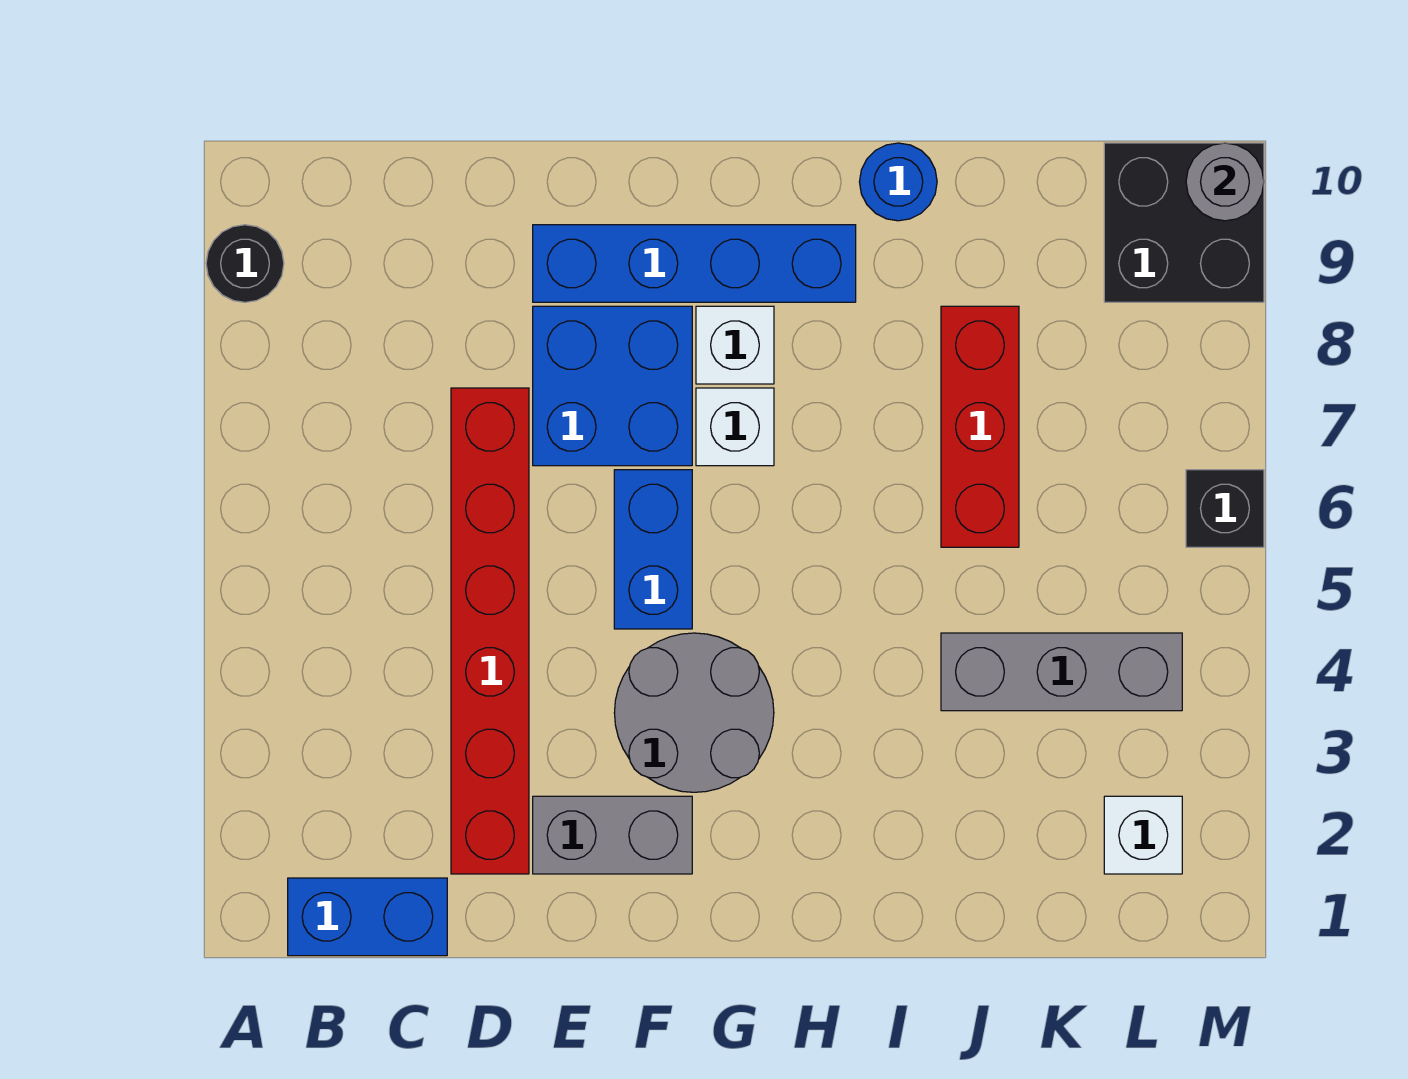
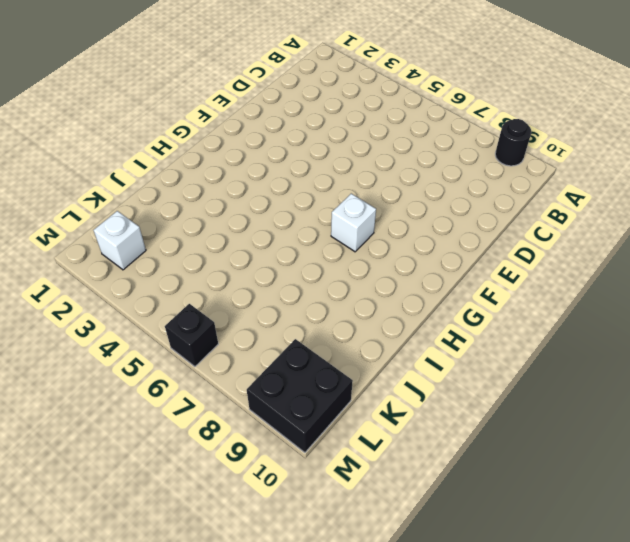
none -> blue brick B1:C1 level 1
none -> red brick D2:D7 level 1
none -> grey brick E2:F2 level 1

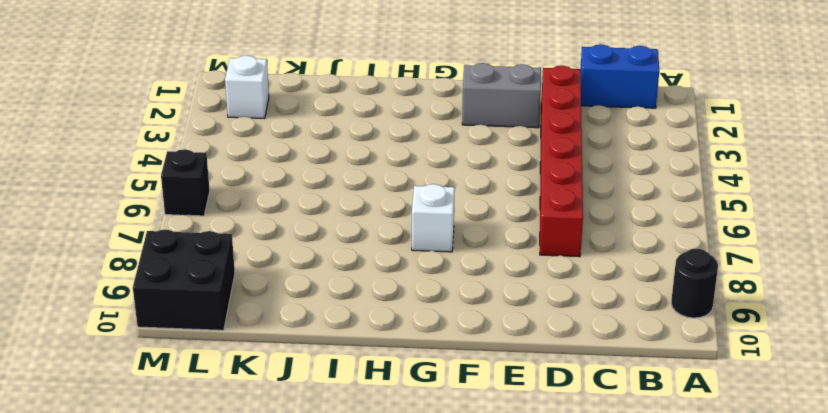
none -> blue brick E7:F8 level 1
none -> blue brick E9:H9 level 1
none -> grey round brick F3:G4 level 1

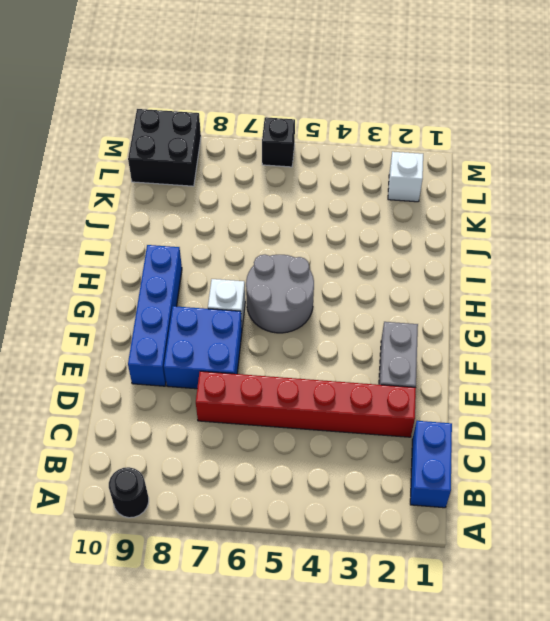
grey round brick G5:H6 level 1 -> grey round brick F3:G4 level 1
none -> blue brick F5:F6 level 1
none -> white brick G8 level 1
none -> blue round brick I10 level 1

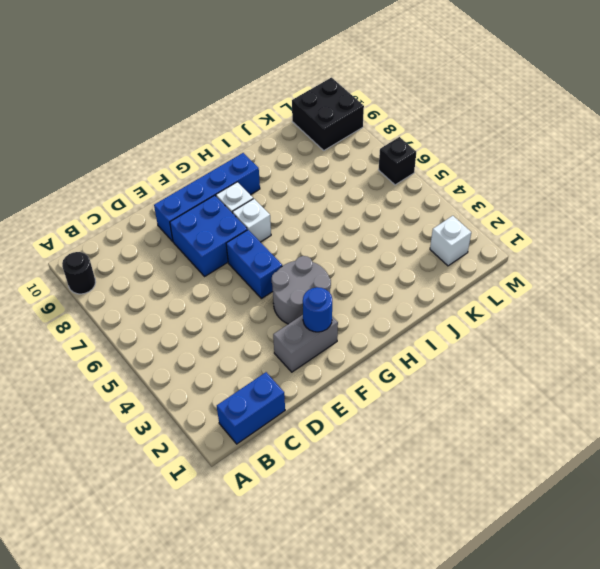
blue round brick F2 level 2 -> blue round brick I10 level 1
none -> red brick D2:D7 level 1
none -> grey brick J4:L4 level 1
none -> red brick J6:J8 level 1

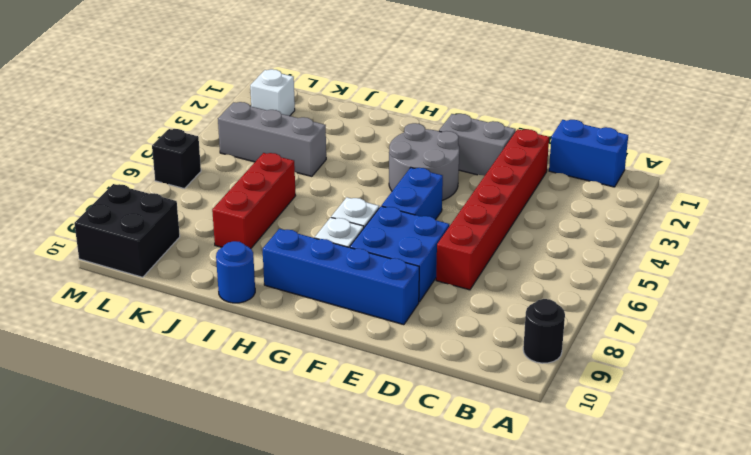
none -> grey round brick M10 level 2

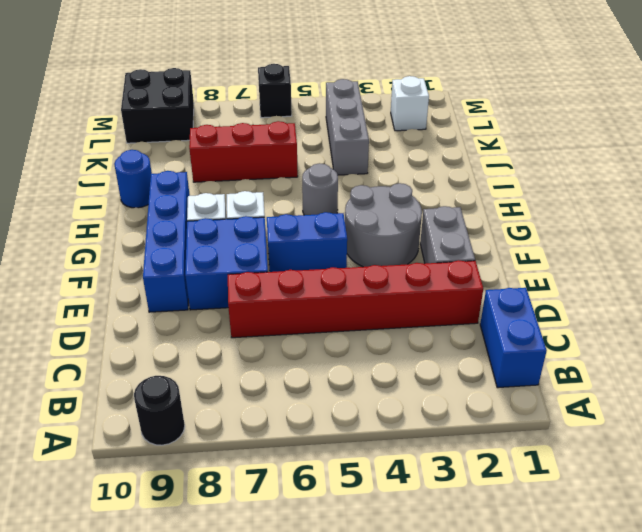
grey round brick H5 level 1 -> grey round brick M10 level 2

